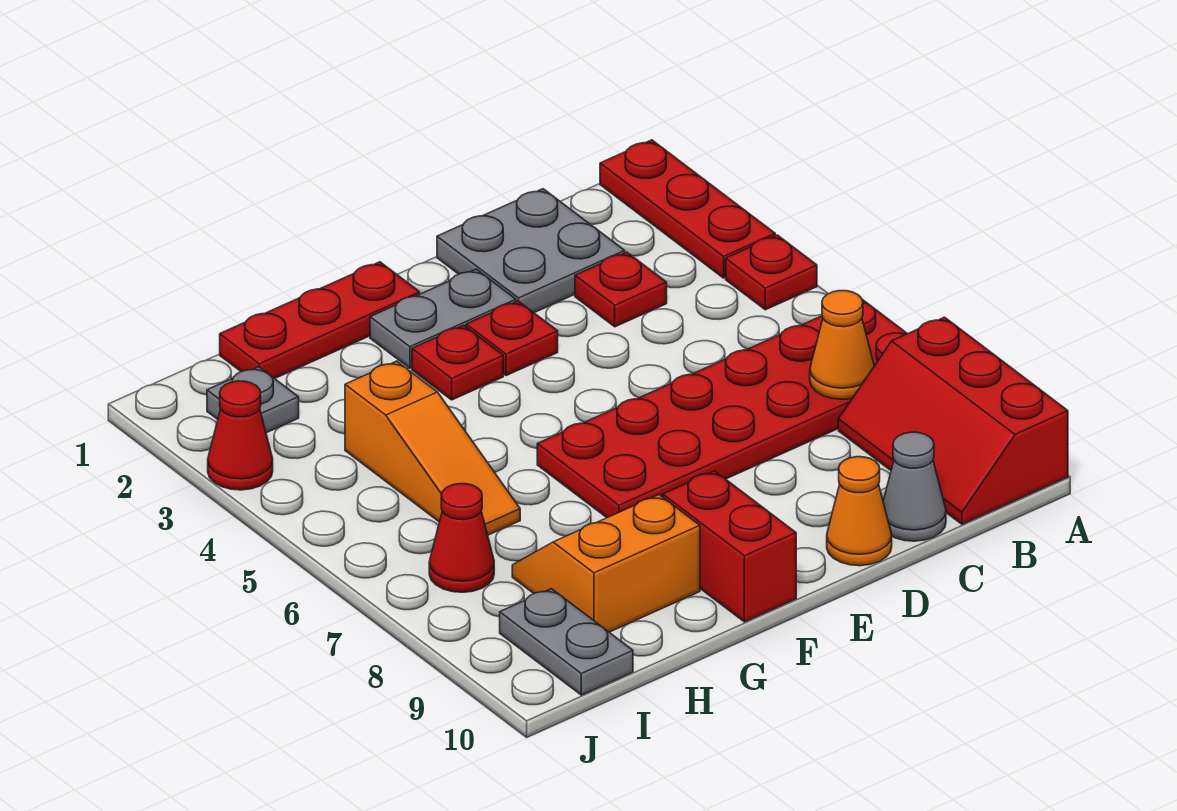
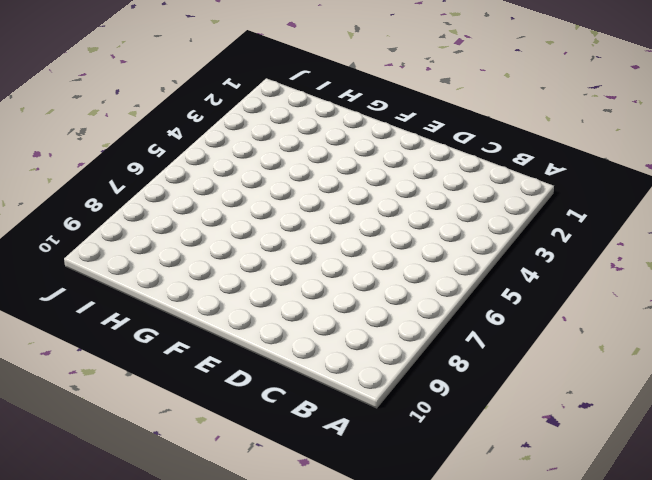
none -> red plate A1:A3 level 1
none -> red plate A4 level 1
none -> red plate A6:F7 level 1

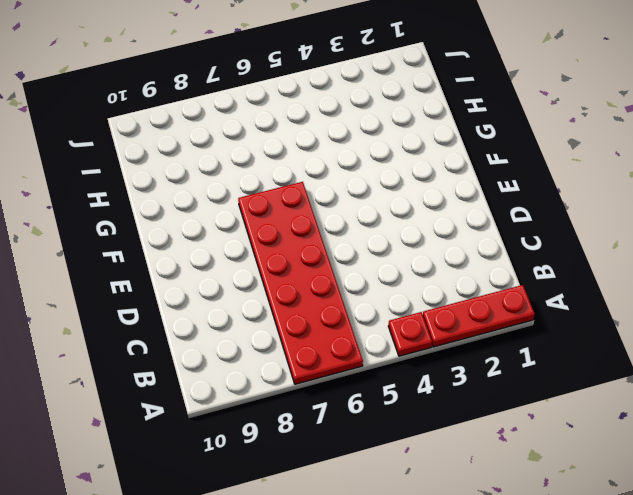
none -> red slope A8:B10 level 1 top A
none -> grey plate C1:D2 level 1
none -> red plate C3 level 1

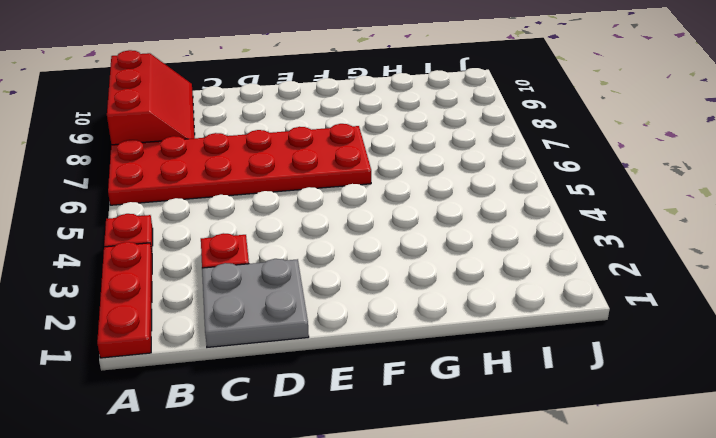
none -> grey cone C10 level 1
none -> orange cone D10 level 1
none -> grey plate E2:F2 level 1

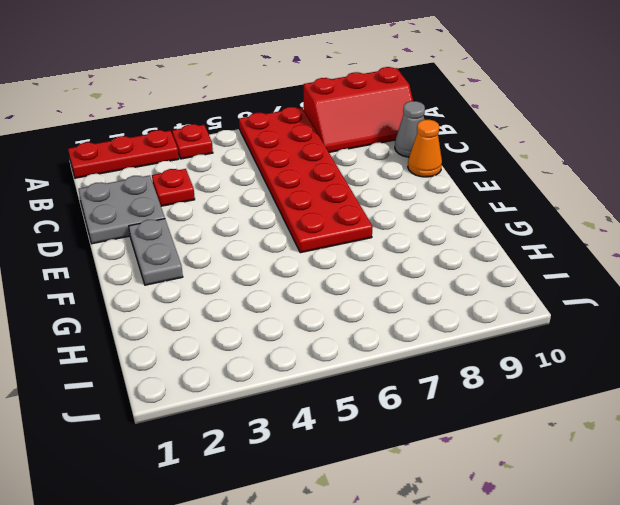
none -> red plate E3 level 1
none -> red plate F1:H1 level 1
none -> red plate F3 level 1

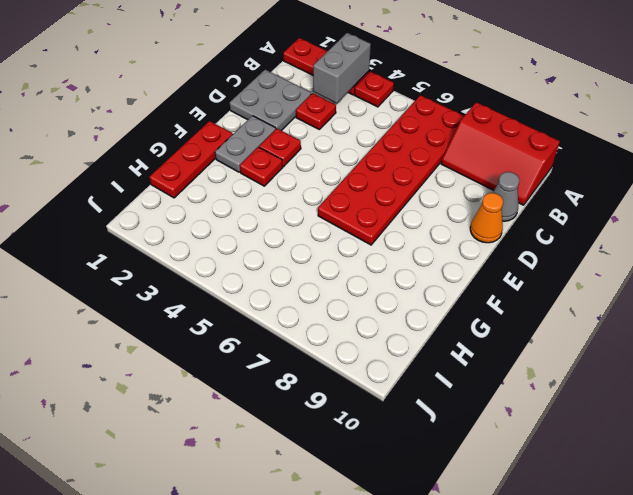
grey brick A3:B3 level 2 -> none
none -> red brick F9:F10 level 1
none -> orange slope G8:H9 level 1 top 9
none -> orange slope H4:H6 level 1 top 4

